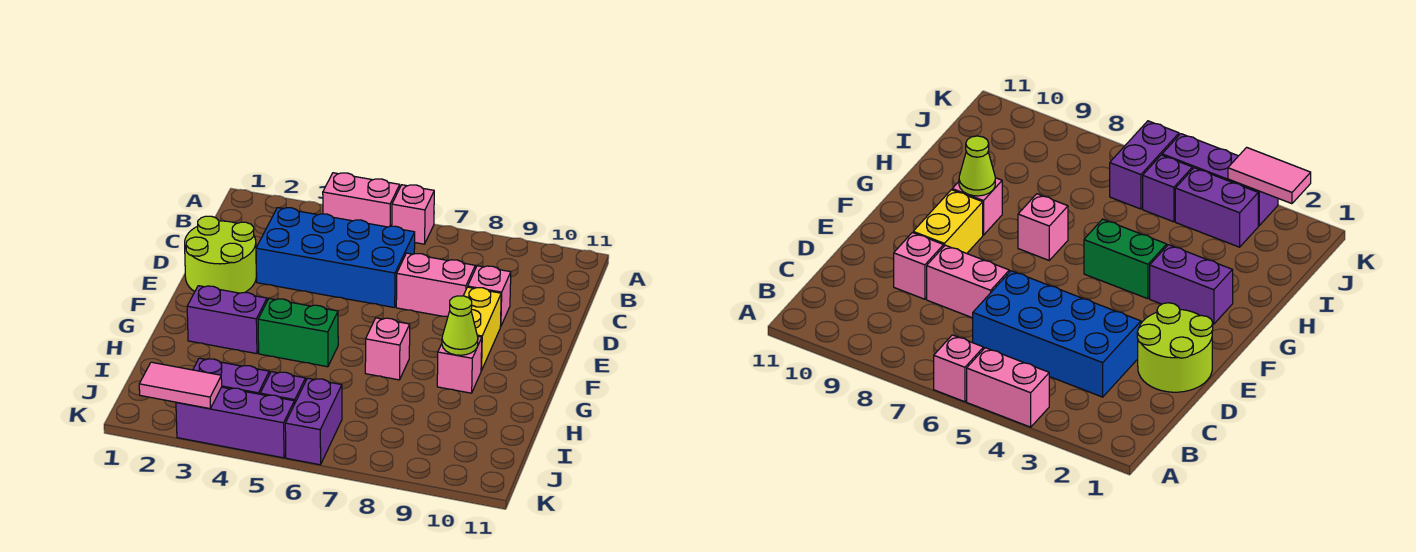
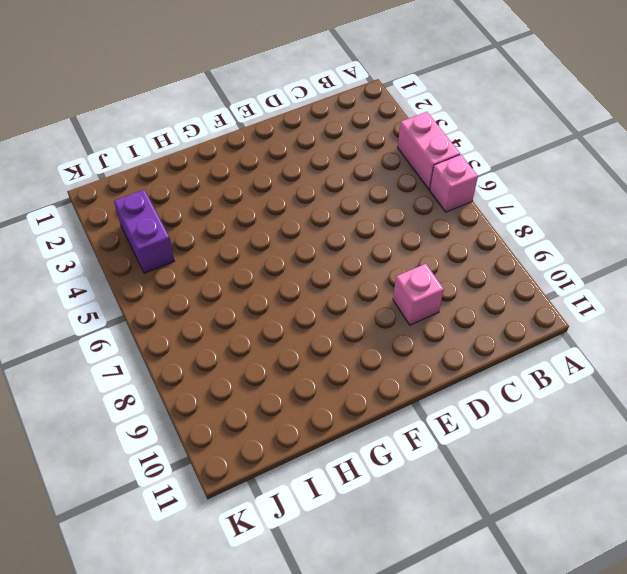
none -> blue brick C3:D6 level 1
none -> lime round brick D1:E2 level 1
none -> pink brick D7:D8 level 1

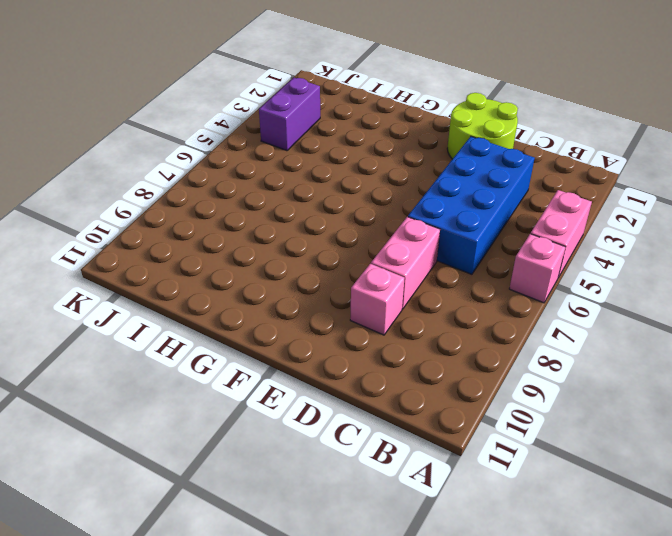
none -> yellow brick E9:F9 level 1
none -> purple brick G2:G3 level 1
none -> green brick G4:G5 level 1

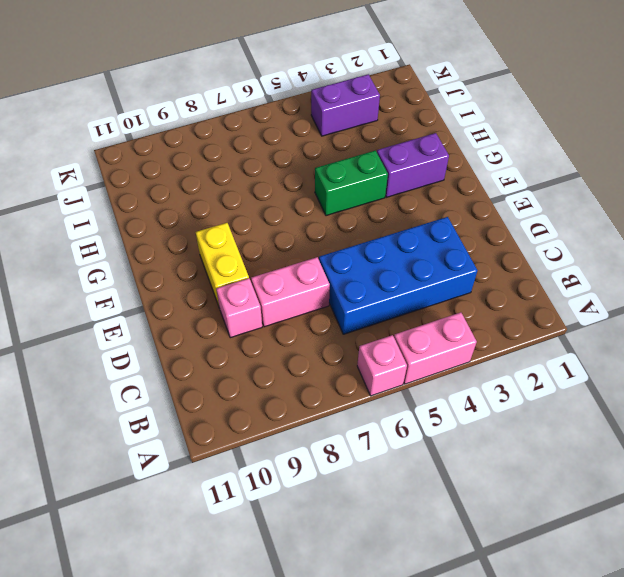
none -> lime round brick D1:E2 level 1
none -> pink brick G7 level 1
none -> pink brick G9 level 1

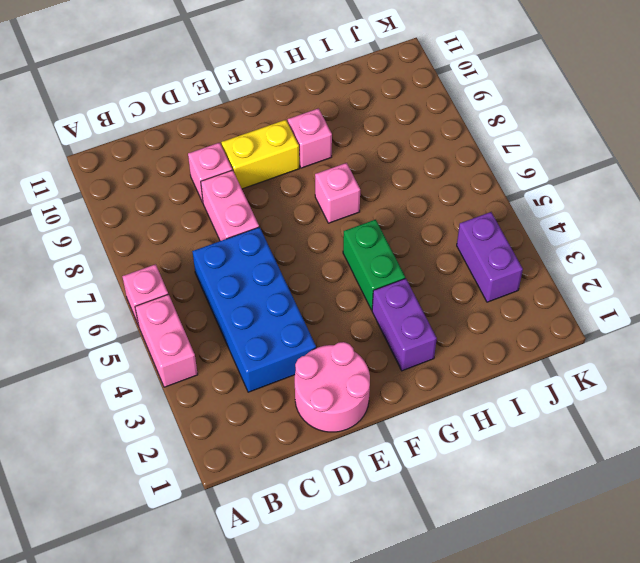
pink round brick D1:E2 level 1 -> lime round brick D1:E2 level 1
none -> purple brick J5 level 1
none -> purple brick J6:K6 level 1
none -> purple brick K3:K5 level 1

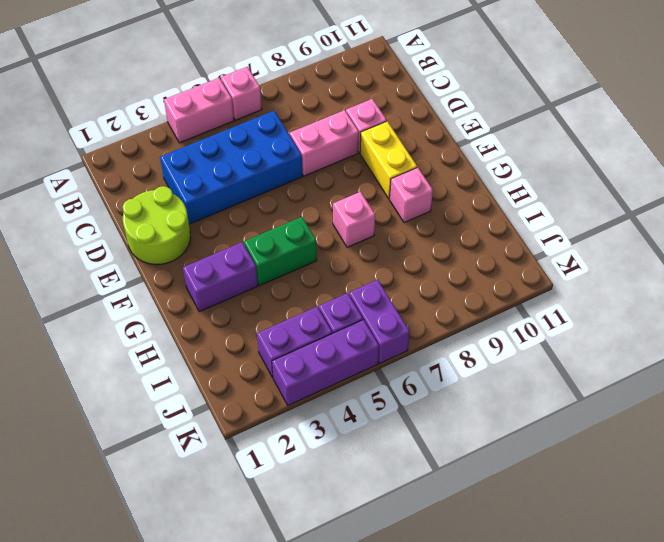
none -> lime cone G9 level 2
none -> pink tile K2:K3 level 2

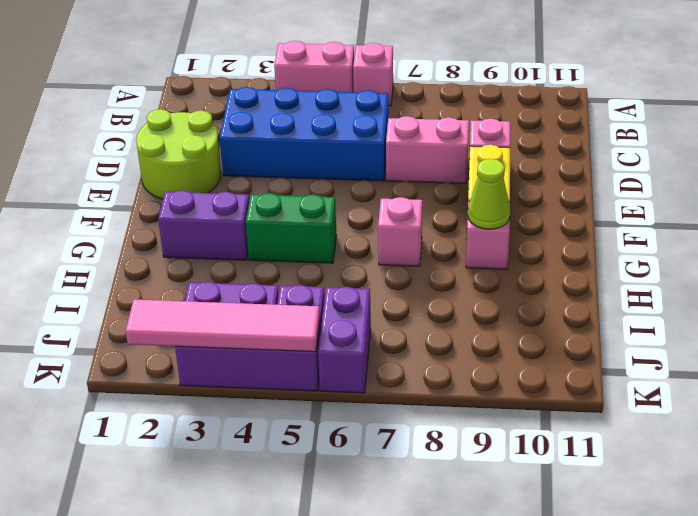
pink tile K2:K5 level 2 -> pink tile K2:K3 level 2

